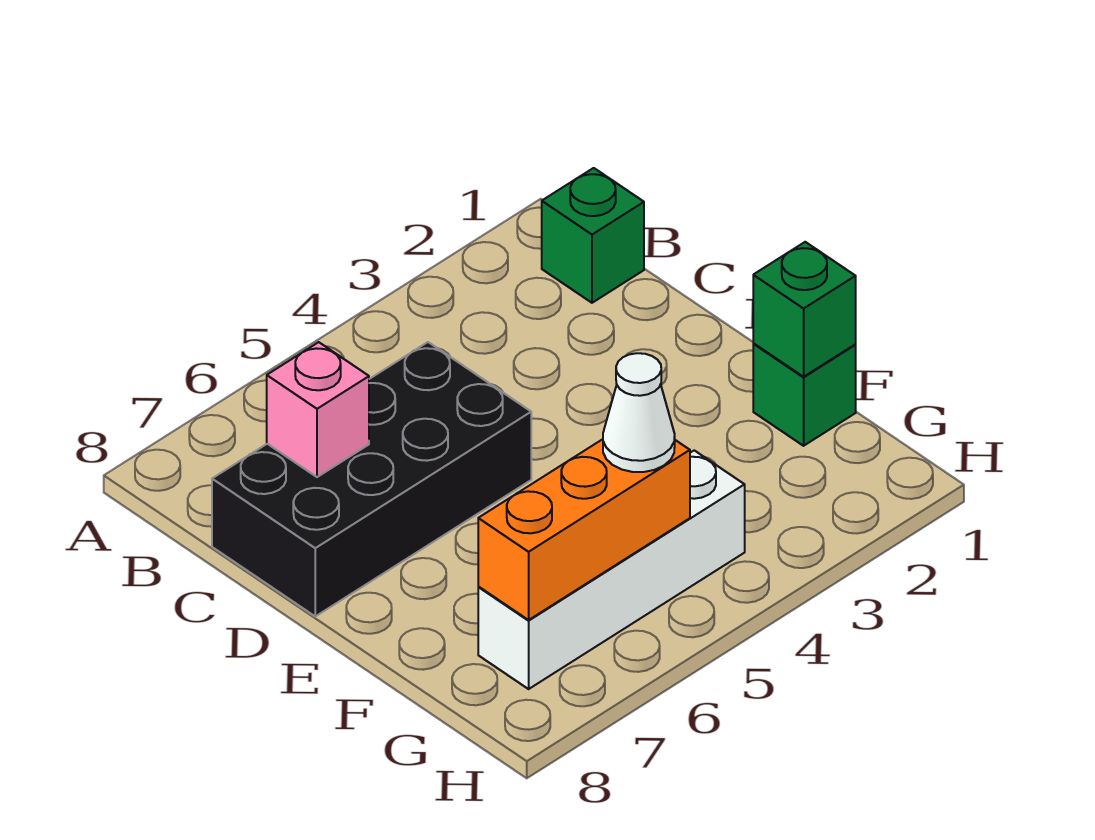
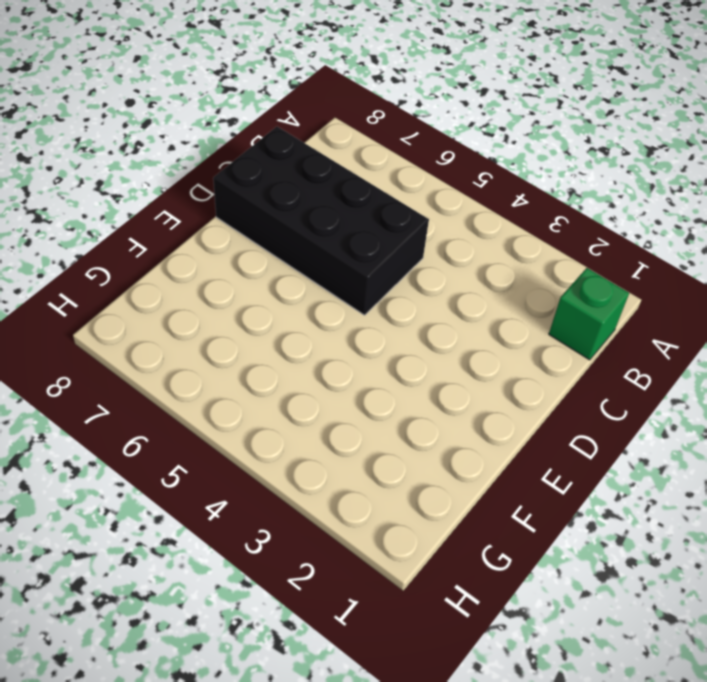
none -> green brick F1 level 1
none -> white brick G4:G7 level 1

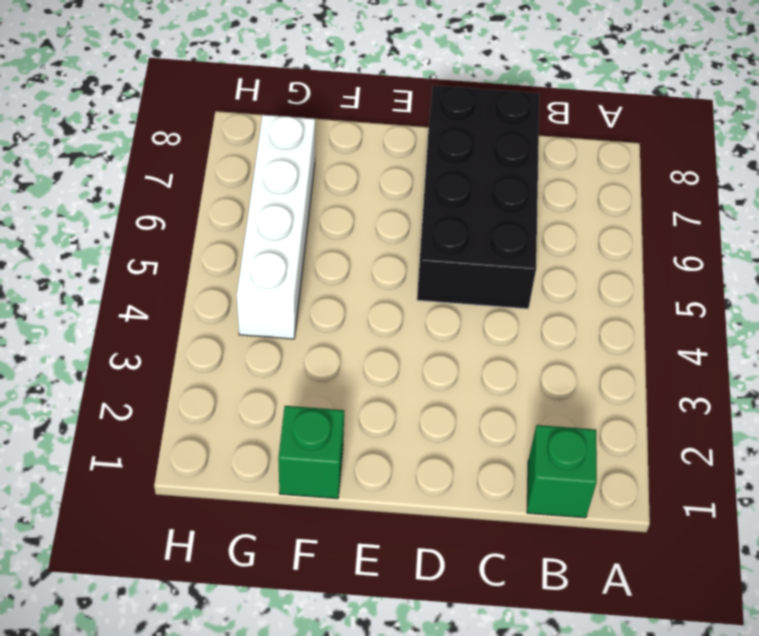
none -> pink brick C7 level 2
none -> green brick F1 level 2

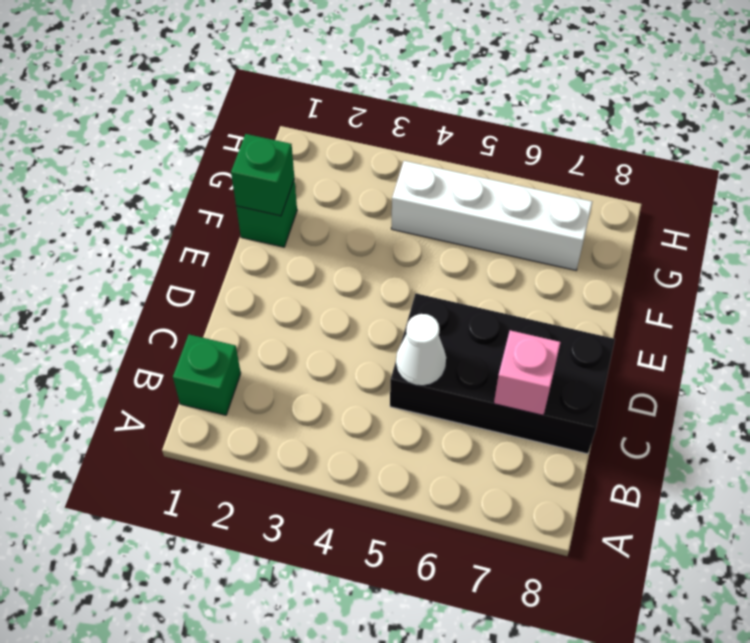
white cone C5 level 2 -> white cone G5 level 3
none -> orange brick G5:G7 level 2

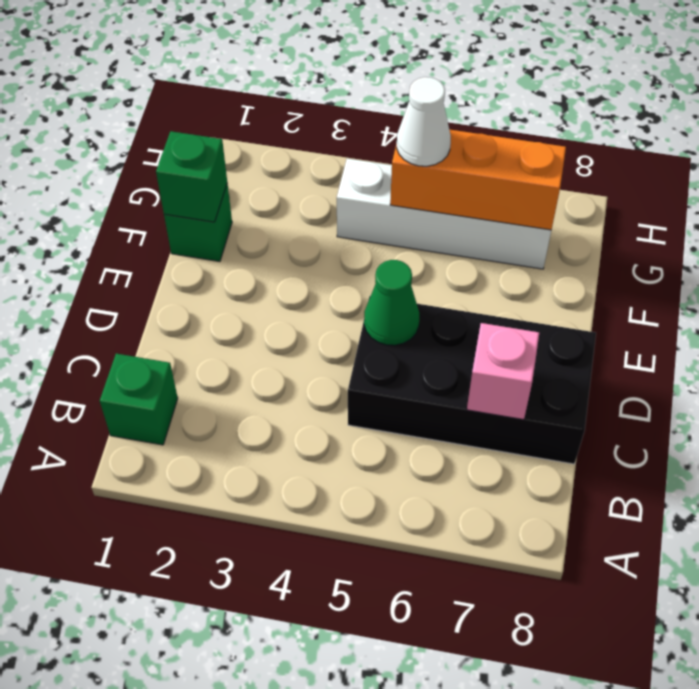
green cone D5 level 2 -> none

